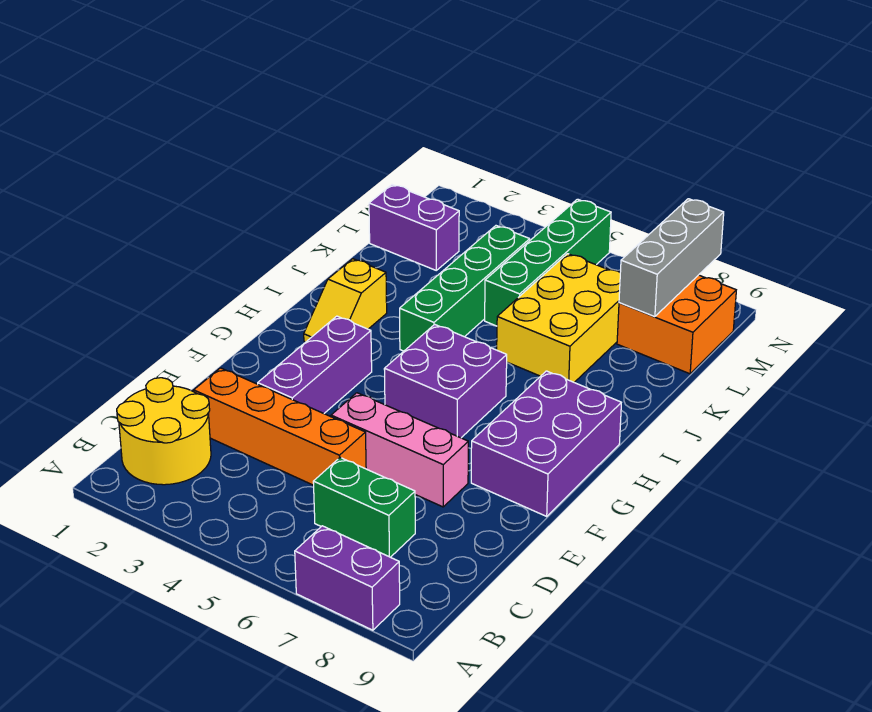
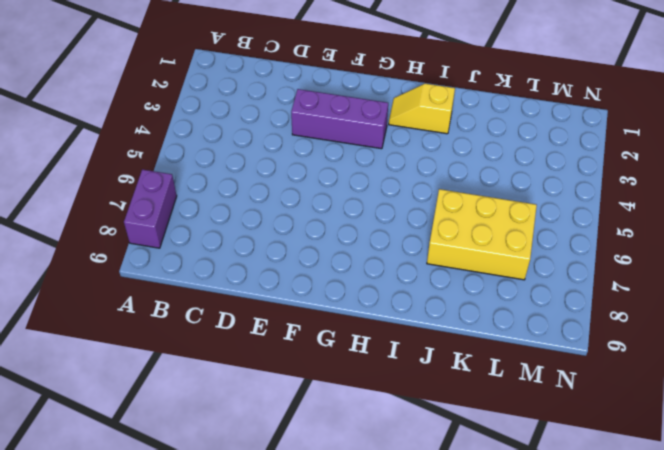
none -> yellow round brick B1:C2 level 1
none -> green brick C6:C7 level 1
none -> orange brick D2:D5 level 1

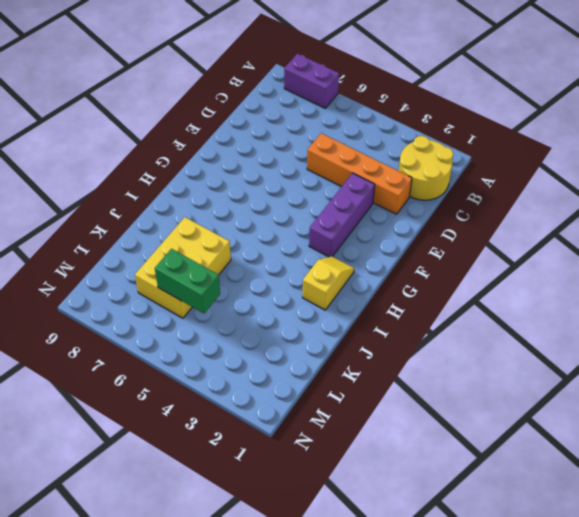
green brick L5:L6 level 2 -> green brick C6:C7 level 1
none -> pink brick E5:E7 level 1
none -> purple brick F8:H9 level 1
none -> purple brick G5:H6 level 1

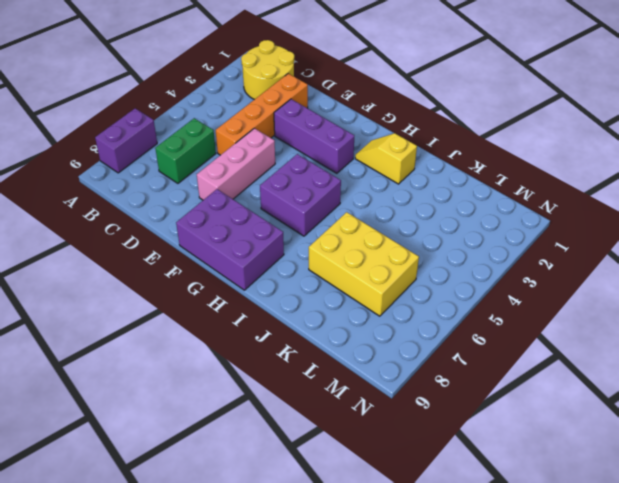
none -> green brick I4:L4 level 1
none -> green brick K5:N5 level 1
none -> purple brick L1:L2 level 1

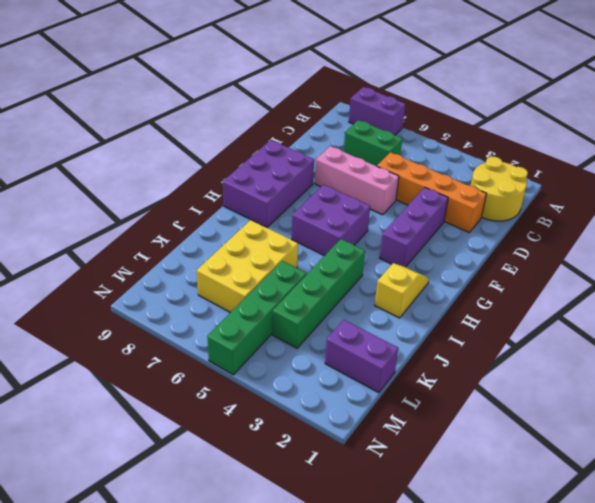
none -> orange brick L8:M9 level 1
none -> grey brick L8:N8 level 2

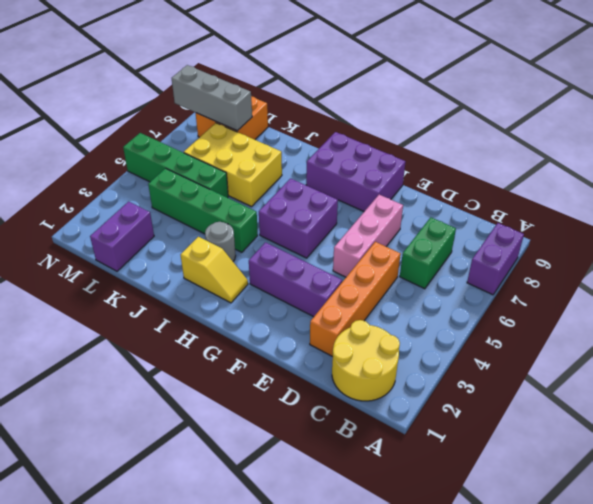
grey round brick I3 level 1 -> none

